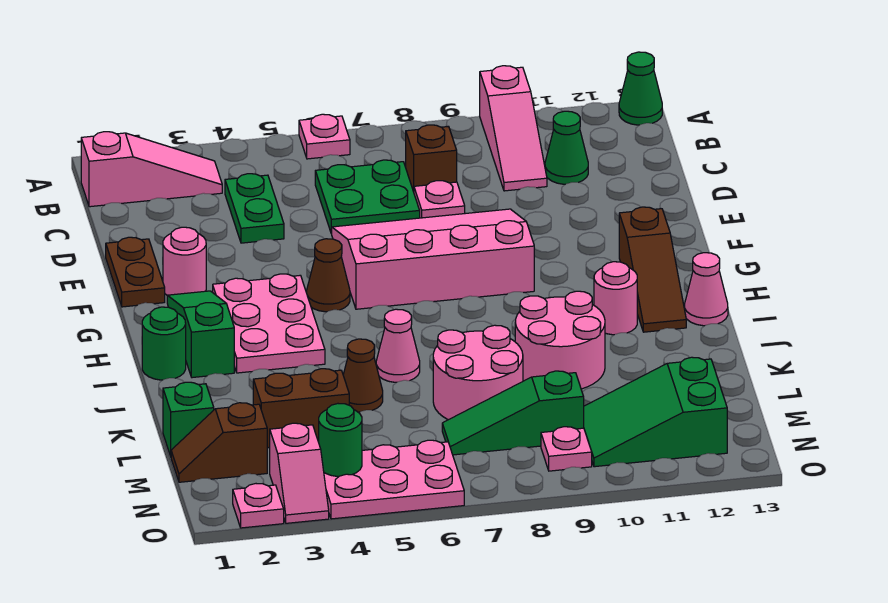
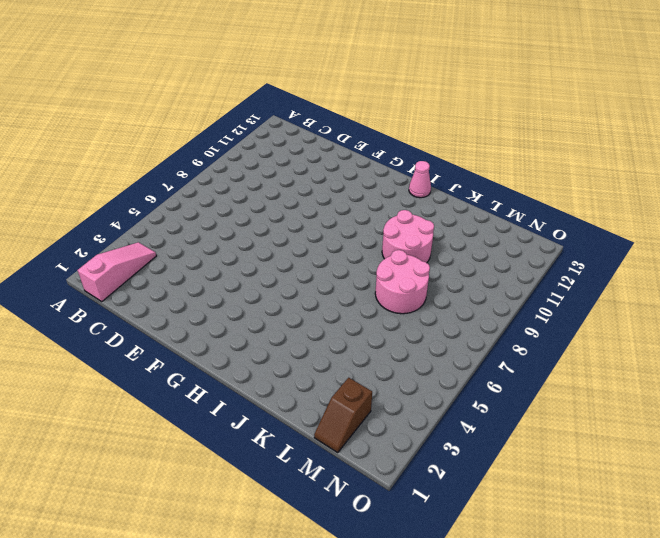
none -> pink plate A6 level 1
none -> pink slope A10:C10 level 1 top A
none -> green cone A13 level 1
none -> green plate C4:D4 level 1

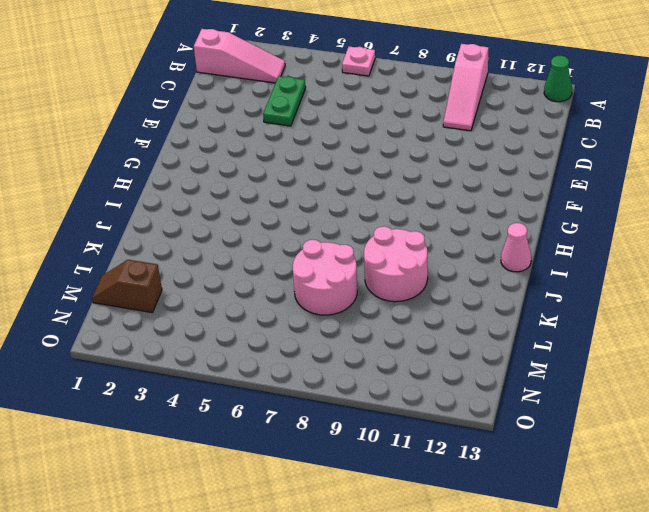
none -> green plate C6:D7 level 1
none -> brown brick C8 level 1
none -> green cone C11 level 1
none -> pink plate D8 level 1

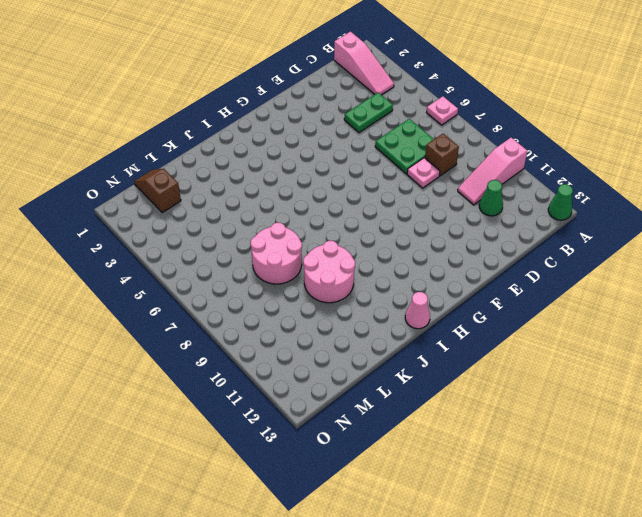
none -> brown plate E1:F1 level 1
none -> pink slope E6:G9 level 1 top G
none -> pink round brick F2 level 1
none -> green slope G2:I2 level 1 top I

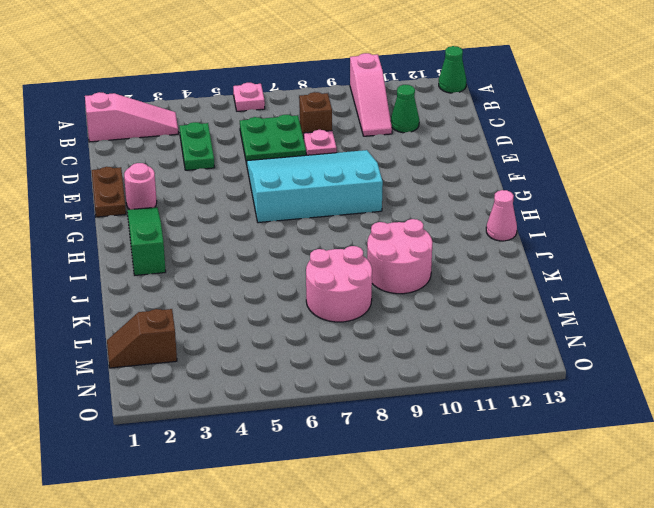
cyan slope E6:G9 level 1 top G -> pink slope E6:G9 level 1 top G
none -> pink plate G3:I4 level 1
none -> brown cone G5 level 1
none -> brown slope G12:I12 level 1 top G
none -> green round brick I1 level 1

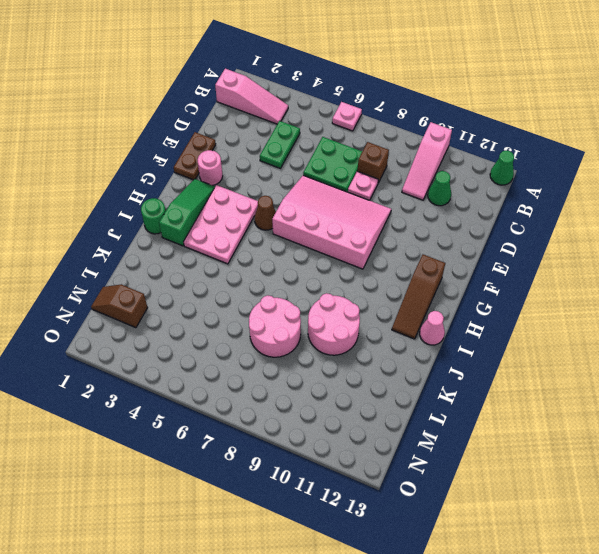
none -> pink round brick I11 level 1
none -> pink cone J6 level 1
none -> brown cone K5 level 1
none -> green brick L1 level 1

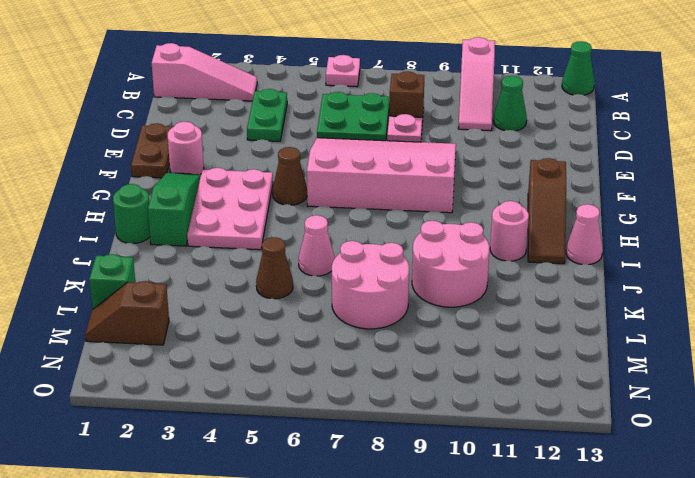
none -> brown brick L3:L4 level 1
none -> green slope M7:M9 level 1 top 9
none -> green slope M10:N12 level 1 top 12
none -> pink slope N3:O3 level 1 top N

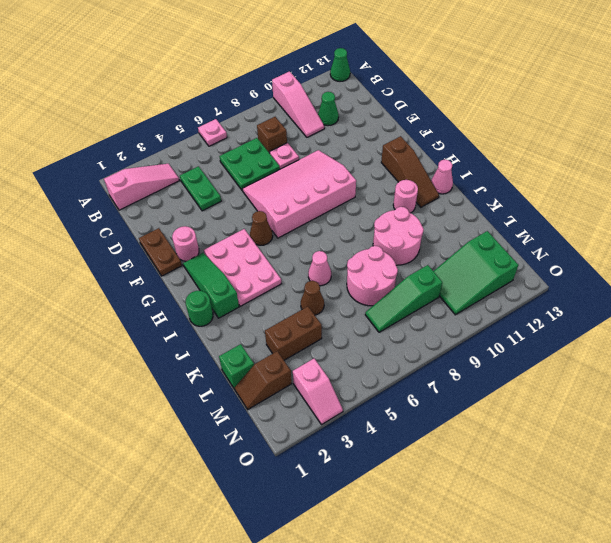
none -> pink plate N4:O6 level 1
none -> pink plate N9 level 1
none -> pink plate O2 level 1
none -> green round brick N4 level 2

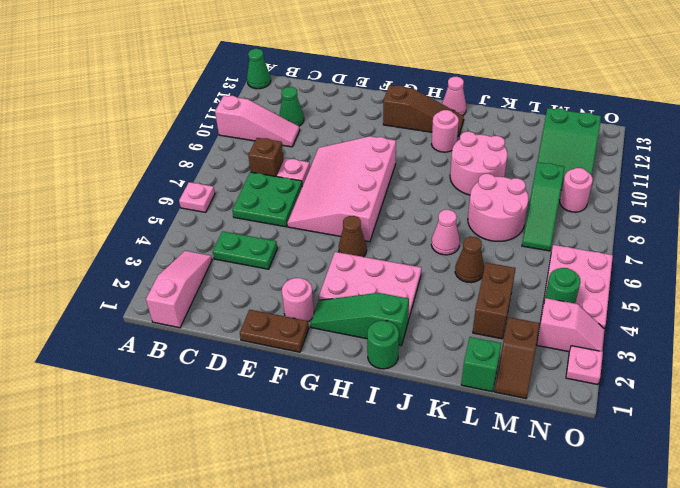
pink round brick N9 level 1 -> pink plate N9 level 1

